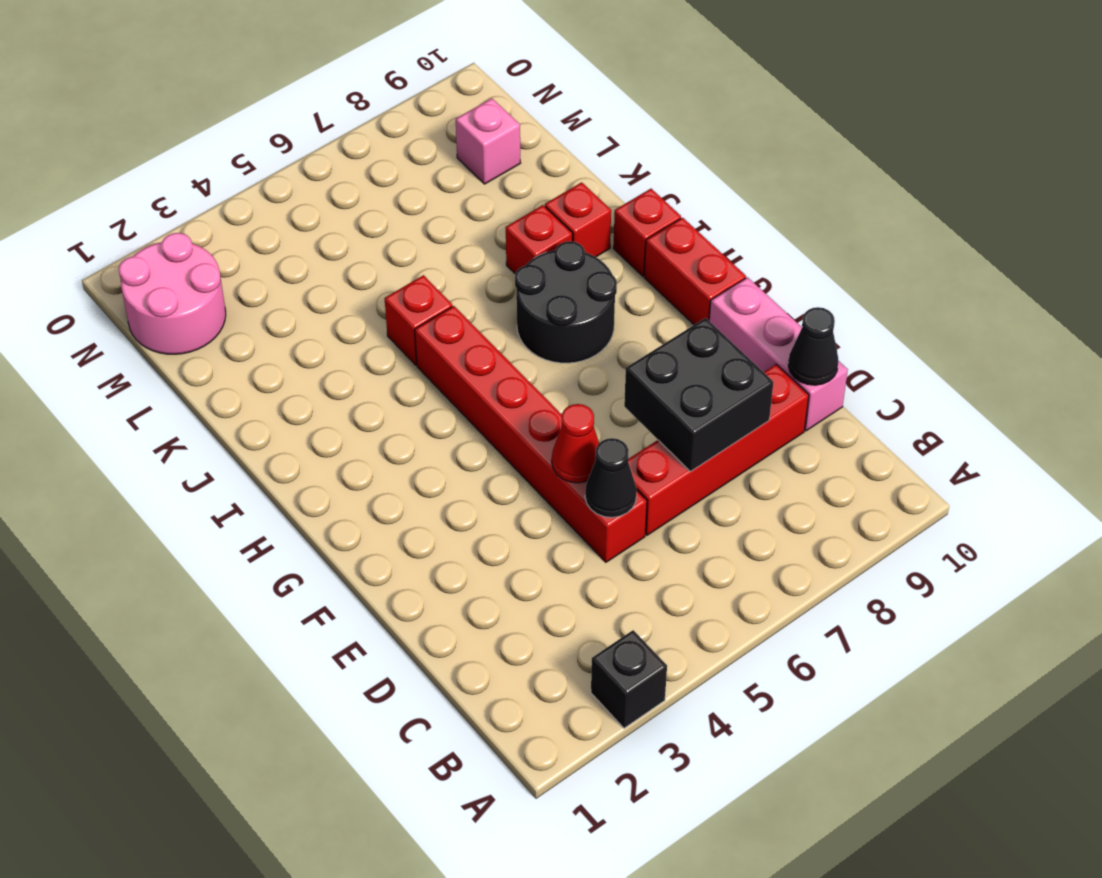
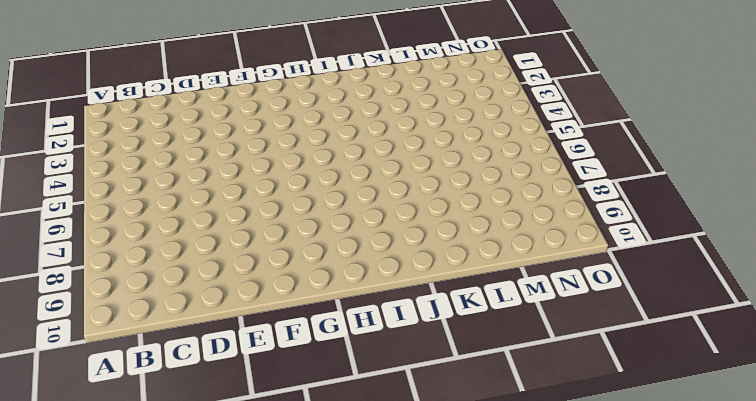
none -> black brick A3 level 1
none -> red brick D5:I5 level 1
none -> red brick D6:D9 level 1

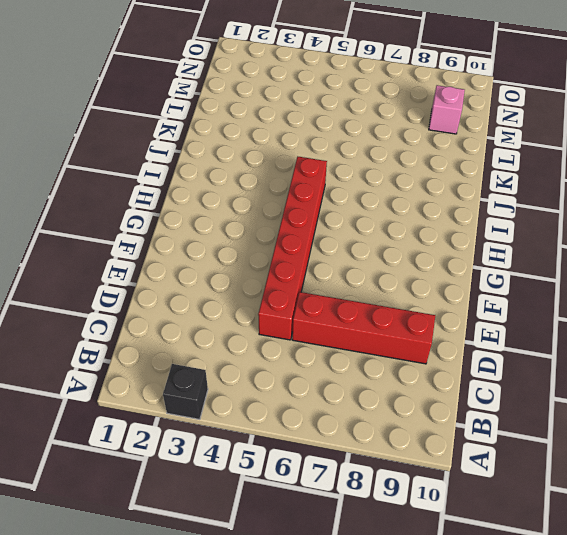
none -> pink brick D10:F10 level 1
none -> red brick G10:H10 level 1
none -> black round brick H7:I8 level 1

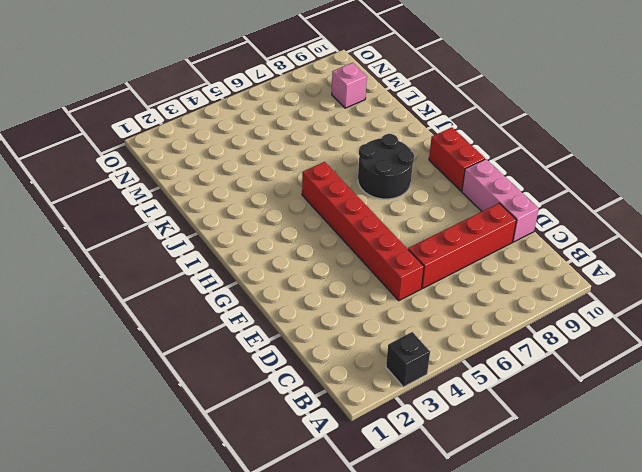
none -> red brick I10 level 1
none -> red brick J5 level 1
none -> red brick J8 level 1

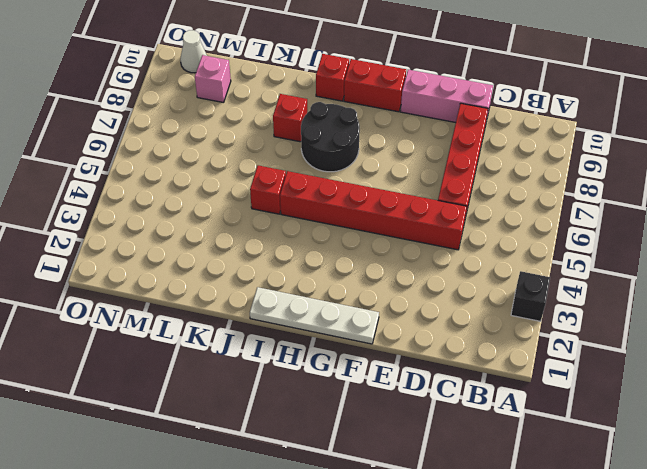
white plate F1:I1 level 1 -> none
white cone N10 level 1 -> none
none -> red brick J9 level 1
none -> pink round brick M1:N2 level 1
none -> black cone D5 level 2

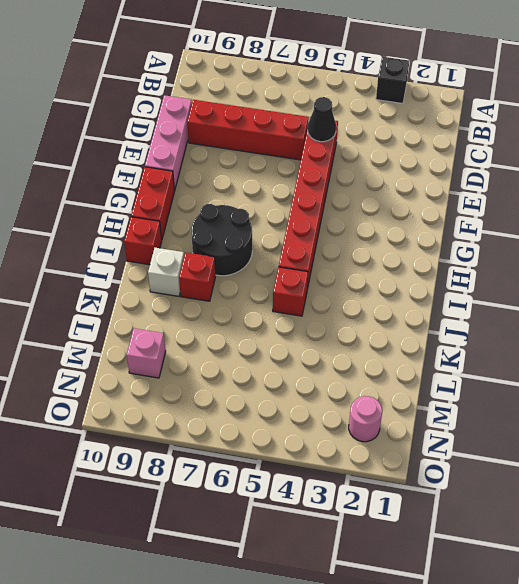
white brick J9 level 1 -> red brick J9 level 1
pink round brick N2 level 1 -> pink round brick M1:N2 level 1
none -> black brick D7:E8 level 2
none -> black cone D10 level 2
none -> red cone E5 level 2

